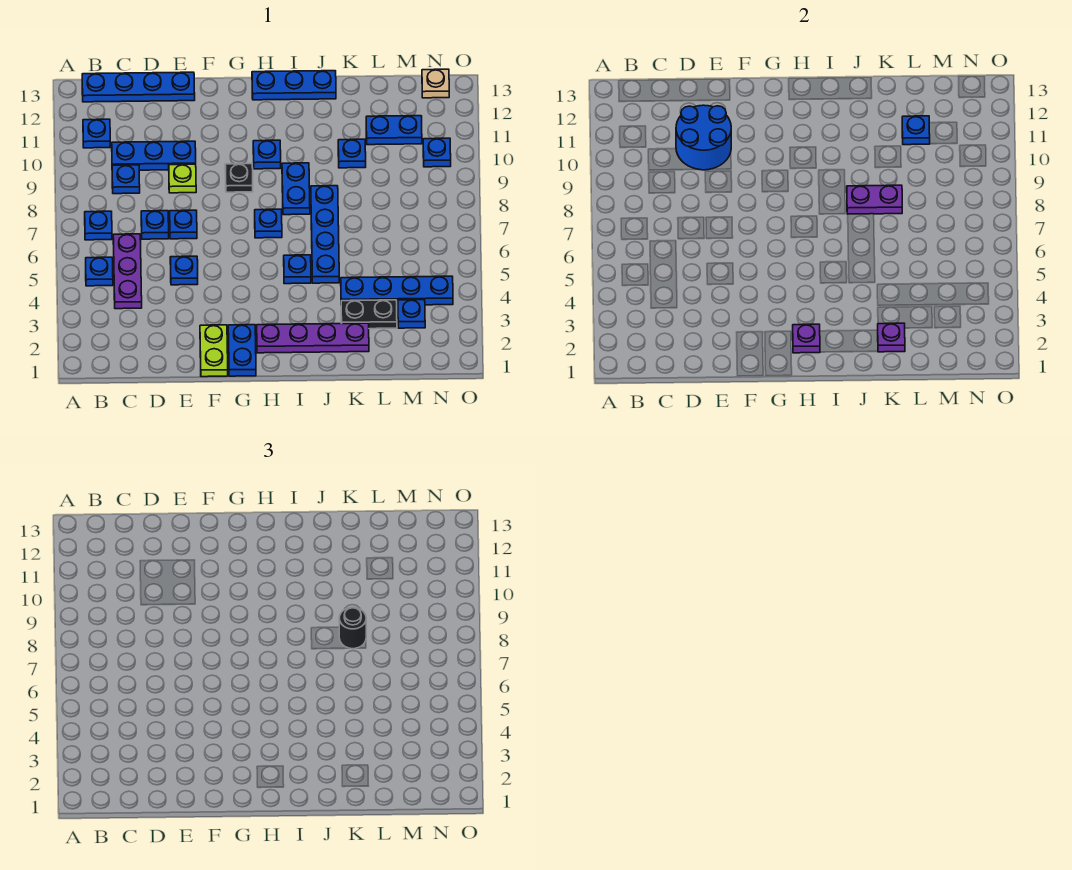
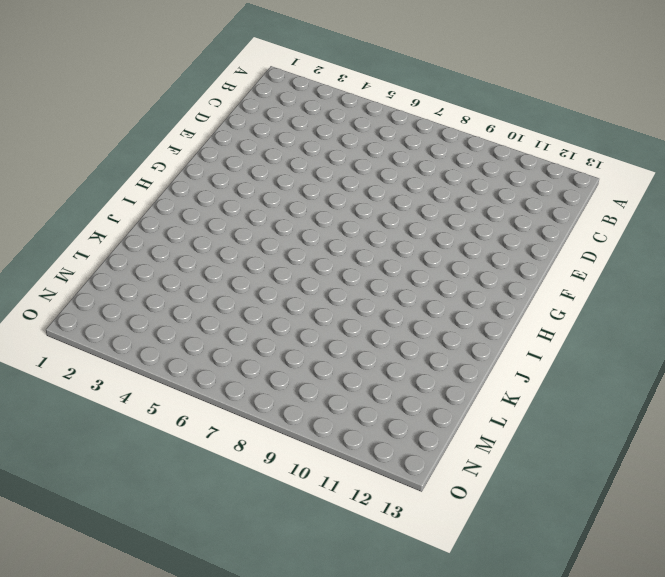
none -> blue plate B5 level 1
none -> blue plate B7 level 1
none -> blue plate B11 level 1
none -> blue plate B13:E13 level 1

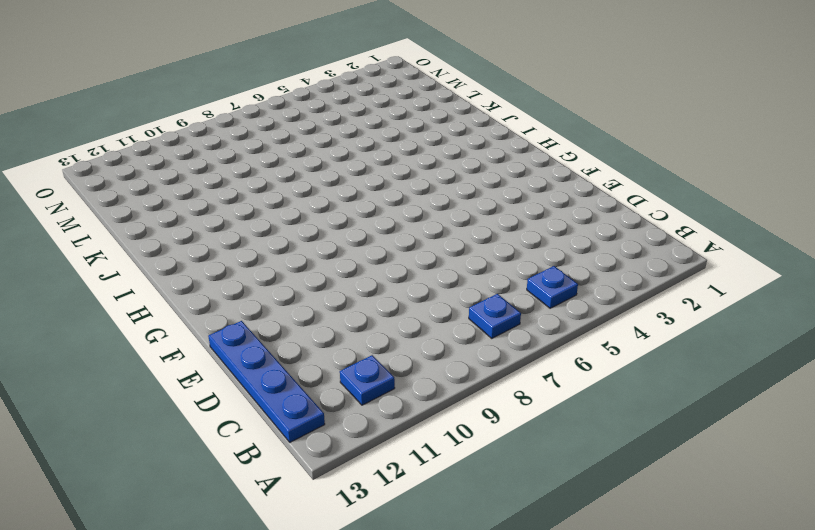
none -> purple plate C4:C6 level 1
none -> blue plate C9 level 1
none -> blue plate C10:E10 level 1
none -> blue plate D7 level 1

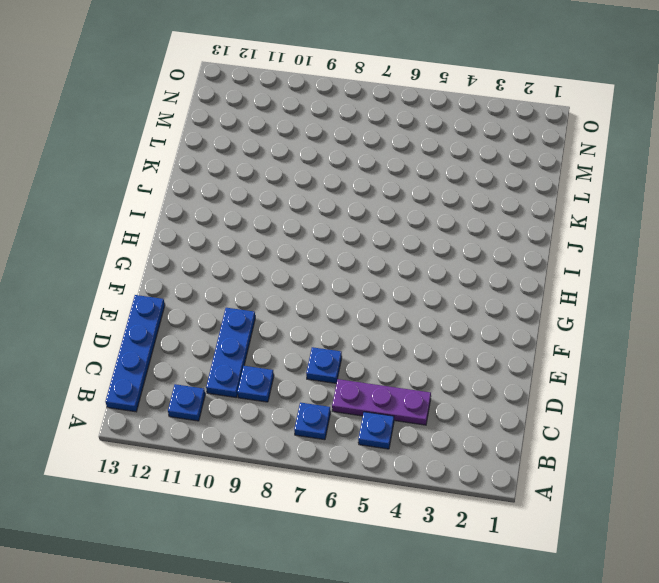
none -> blue plate E5 level 1
none -> blue plate E7 level 1
none -> lime plate E9 level 1
none -> lime plate F1:F2 level 1

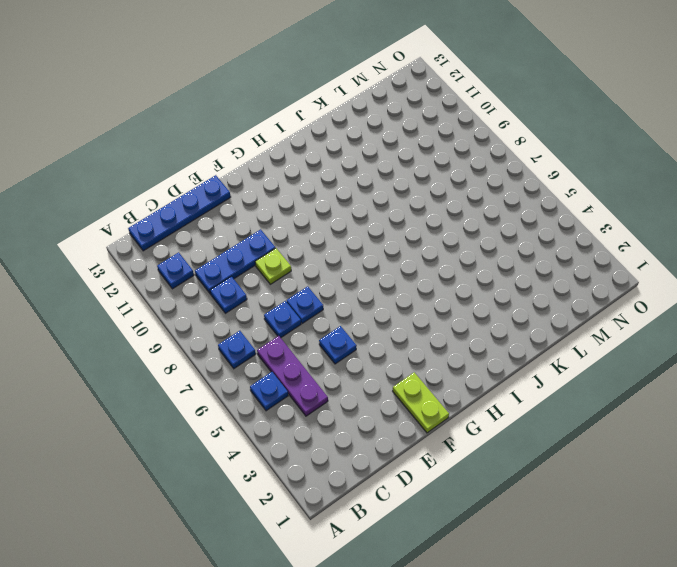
none -> blue plate G1:G2 level 1
none -> black plate G9 level 1
none -> purple plate H2:K2 level 1
none -> blue plate H7 level 1

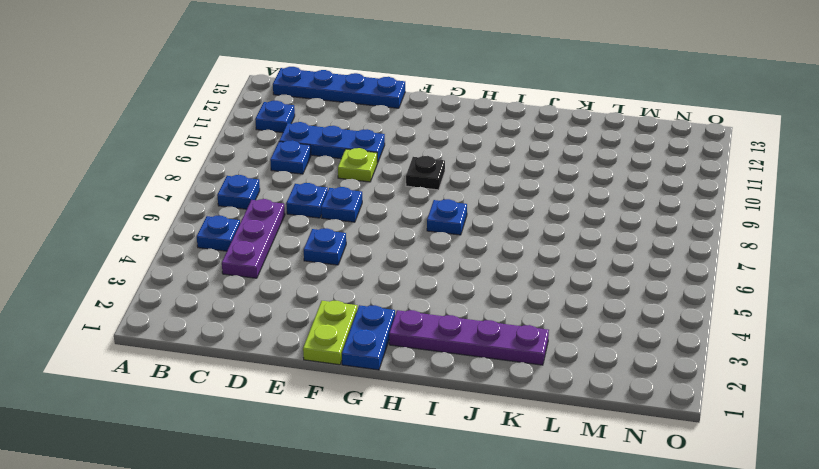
none -> blue plate H10 level 1
none -> blue plate H13:J13 level 1
none -> blue plate I5 level 1
none -> blue plate I8:I9 level 1

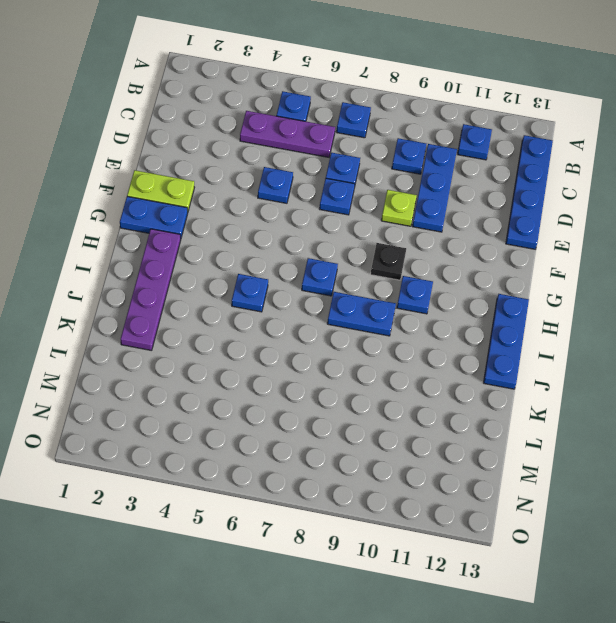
none -> blue plate J5:J8 level 1
none -> black plate K3:L3 level 1
none -> blue plate K4:N4 level 1
none -> blue plate K10 level 1

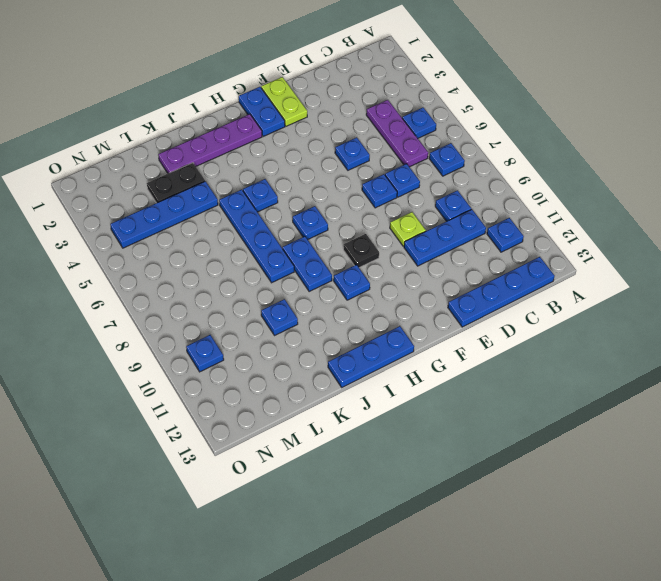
none -> blue plate L11:M11 level 1
none -> blue plate M3 level 1
none -> tan plate N13 level 1
none -> blue round brick D10:E11 level 2

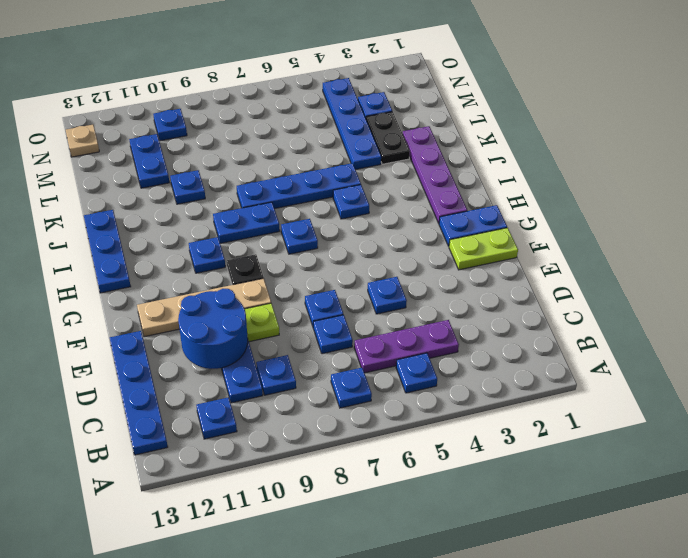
tan plate F9:F12 level 1 -> none
none -> purple plate H2 level 2
none -> purple plate J8:K8 level 2
none -> purple plate K2 level 2
none -> blue plate L11 level 2

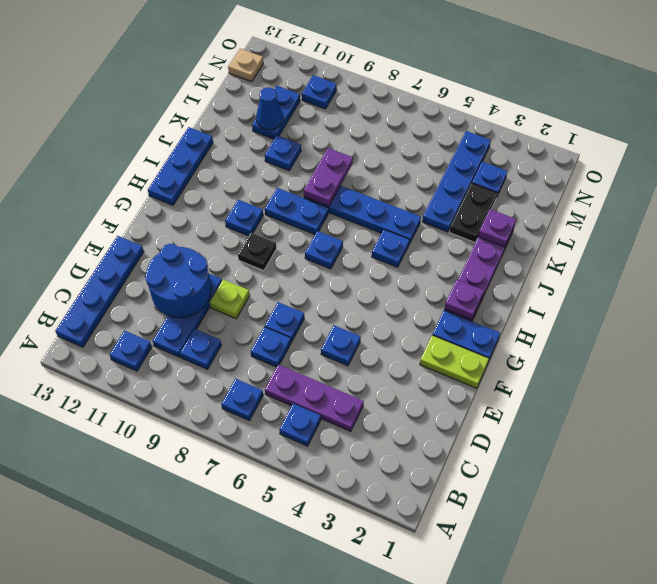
blue cone L11 level 2 -> blue plate L11 level 2
none -> black round brick K8 level 3

